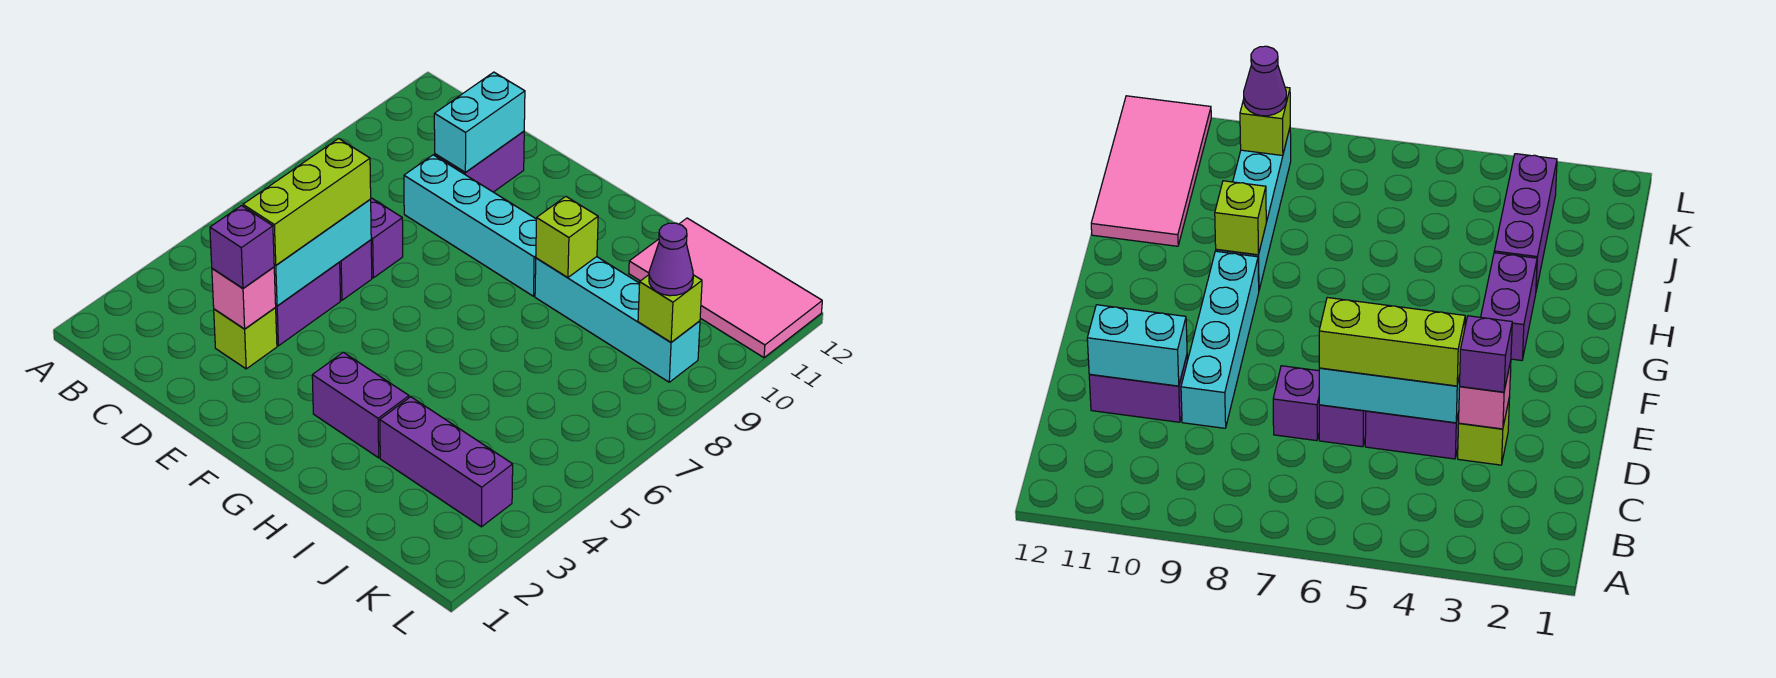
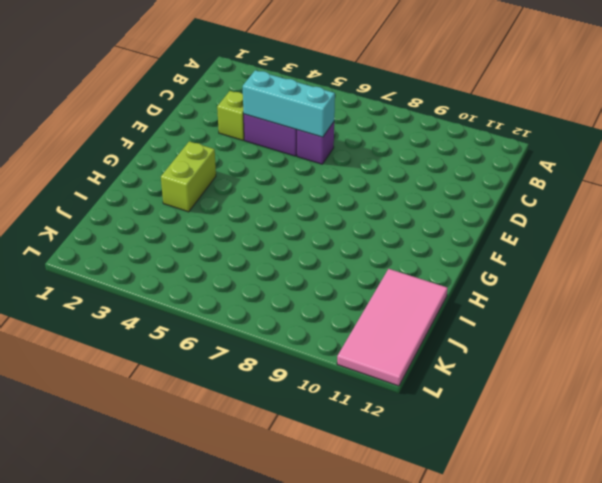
lime brick G3:H3 level 1 -> purple brick G3:H3 level 1
none -> purple brick D7 level 1
none -> cyan brick D9:G9 level 1
none -> purple brick D10:D11 level 1

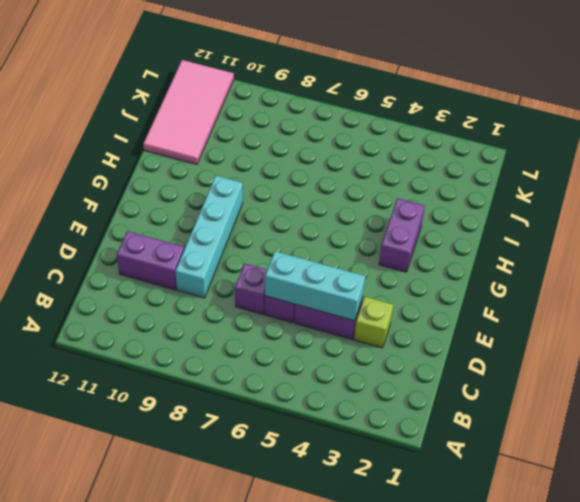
none -> cyan brick H9:K9 level 1
none -> purple brick I3:K3 level 1
none -> pink brick D3 level 2

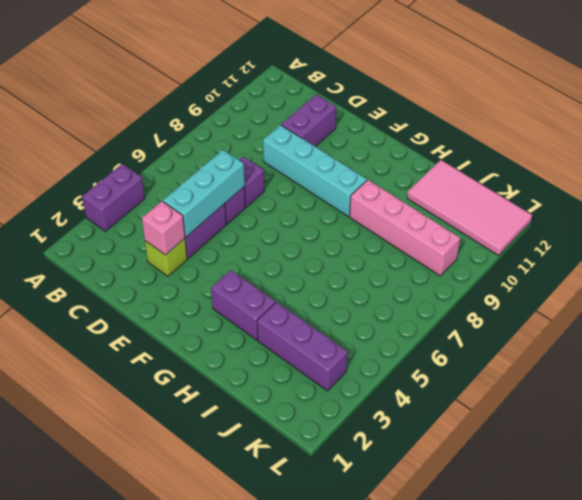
purple brick A3:A4 level 1 -> none
pink brick H9:K9 level 1 -> cyan brick H9:K9 level 1
none -> cyan brick D10:D11 level 2
none -> lime brick H9 level 2
none -> lime brick K9 level 2

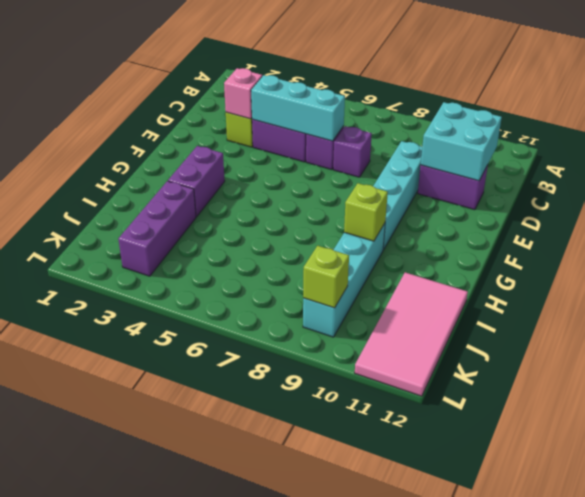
cyan brick C10:D11 level 2 -> cyan brick D10:D11 level 2
none -> purple brick D3 level 3
none -> lime brick D4:D6 level 3
none -> purple cone K9 level 3

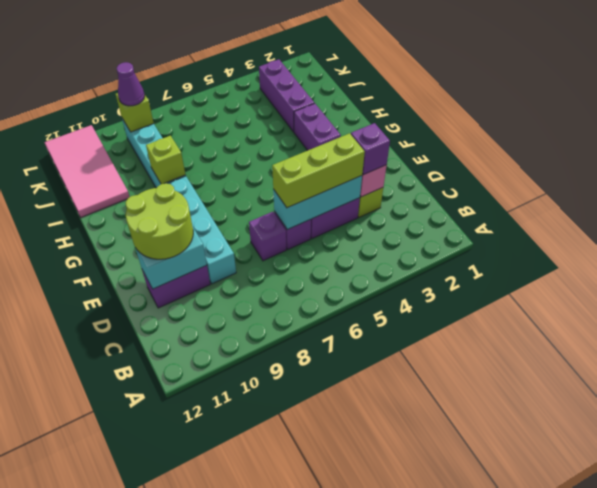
lime round brick D10:E11 level 3 -> none

